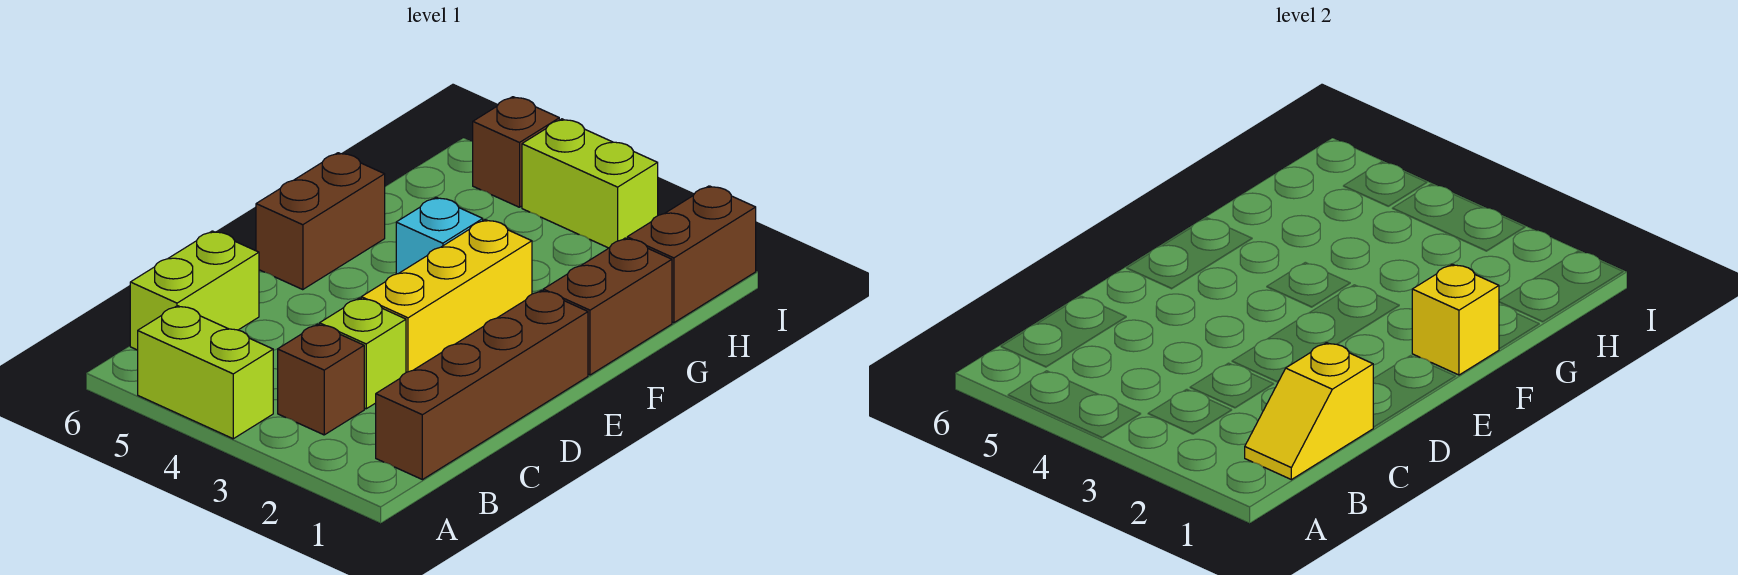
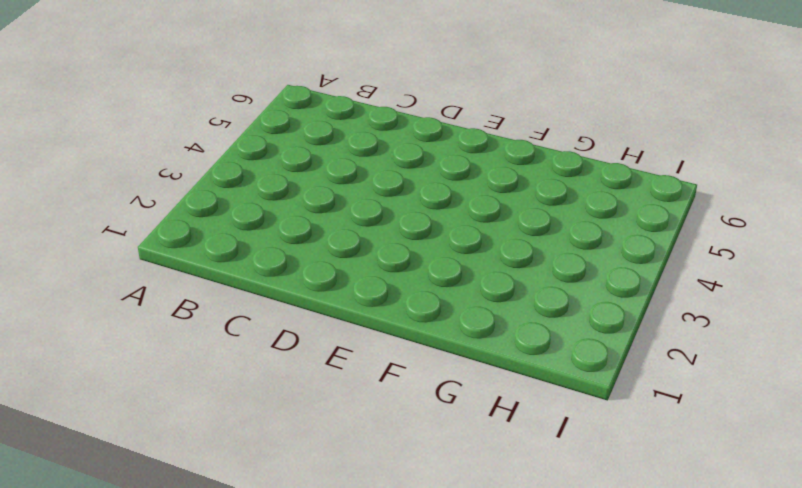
none -> lime brick A4:A5 level 1
none -> brown brick B1:E1 level 1
none -> brown brick B3 level 1

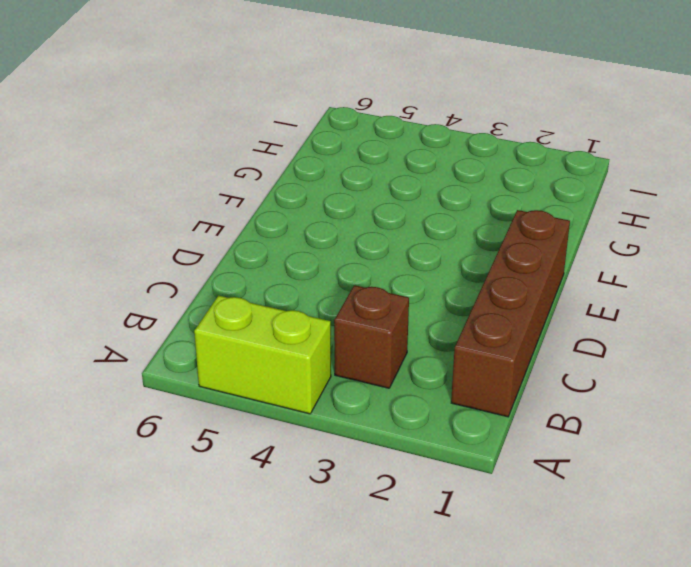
none -> lime brick B6:C6 level 1
none -> lime brick C3 level 1
none -> yellow brick D3:F3 level 1

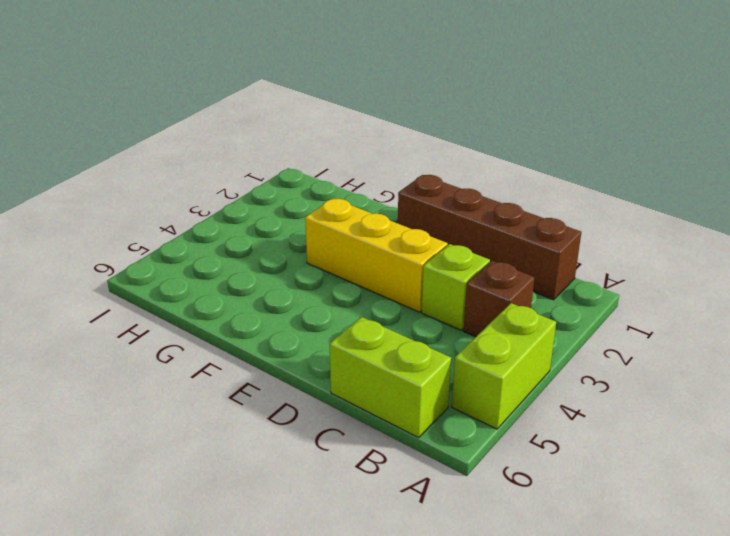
none -> brown brick E6:F6 level 1
none -> brown brick F1:G1 level 1
none -> cyan brick F4 level 1

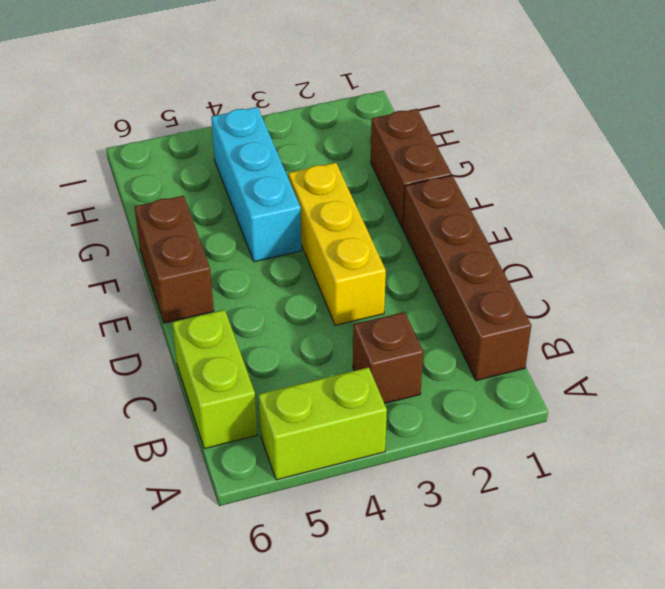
cyan brick F4:H4 level 1 -> cyan brick F4 level 1
none -> lime brick C3 level 1
none -> brown brick H1:I1 level 1
none -> lime brick I3:I4 level 1

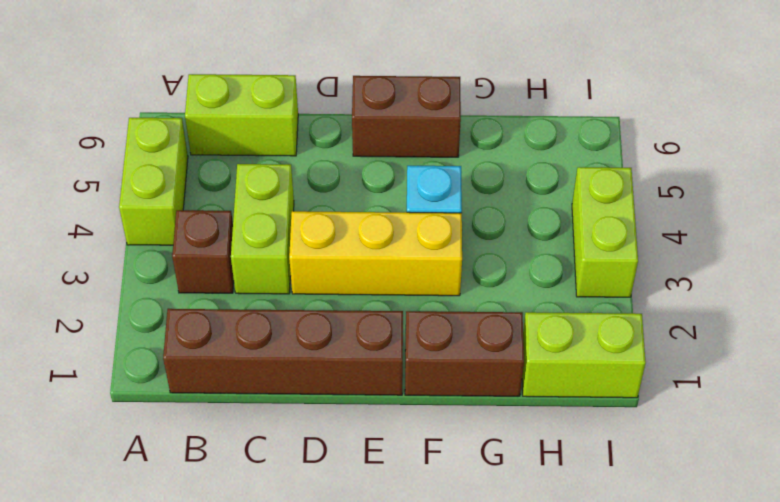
lime brick C3:C4 level 1 -> lime brick C3 level 1
lime brick H1:I1 level 1 -> brown brick H1:I1 level 1
none -> brown brick I5 level 1
none -> yellow slope B1:C1 level 2 top C
none -> yellow brick F1 level 2

